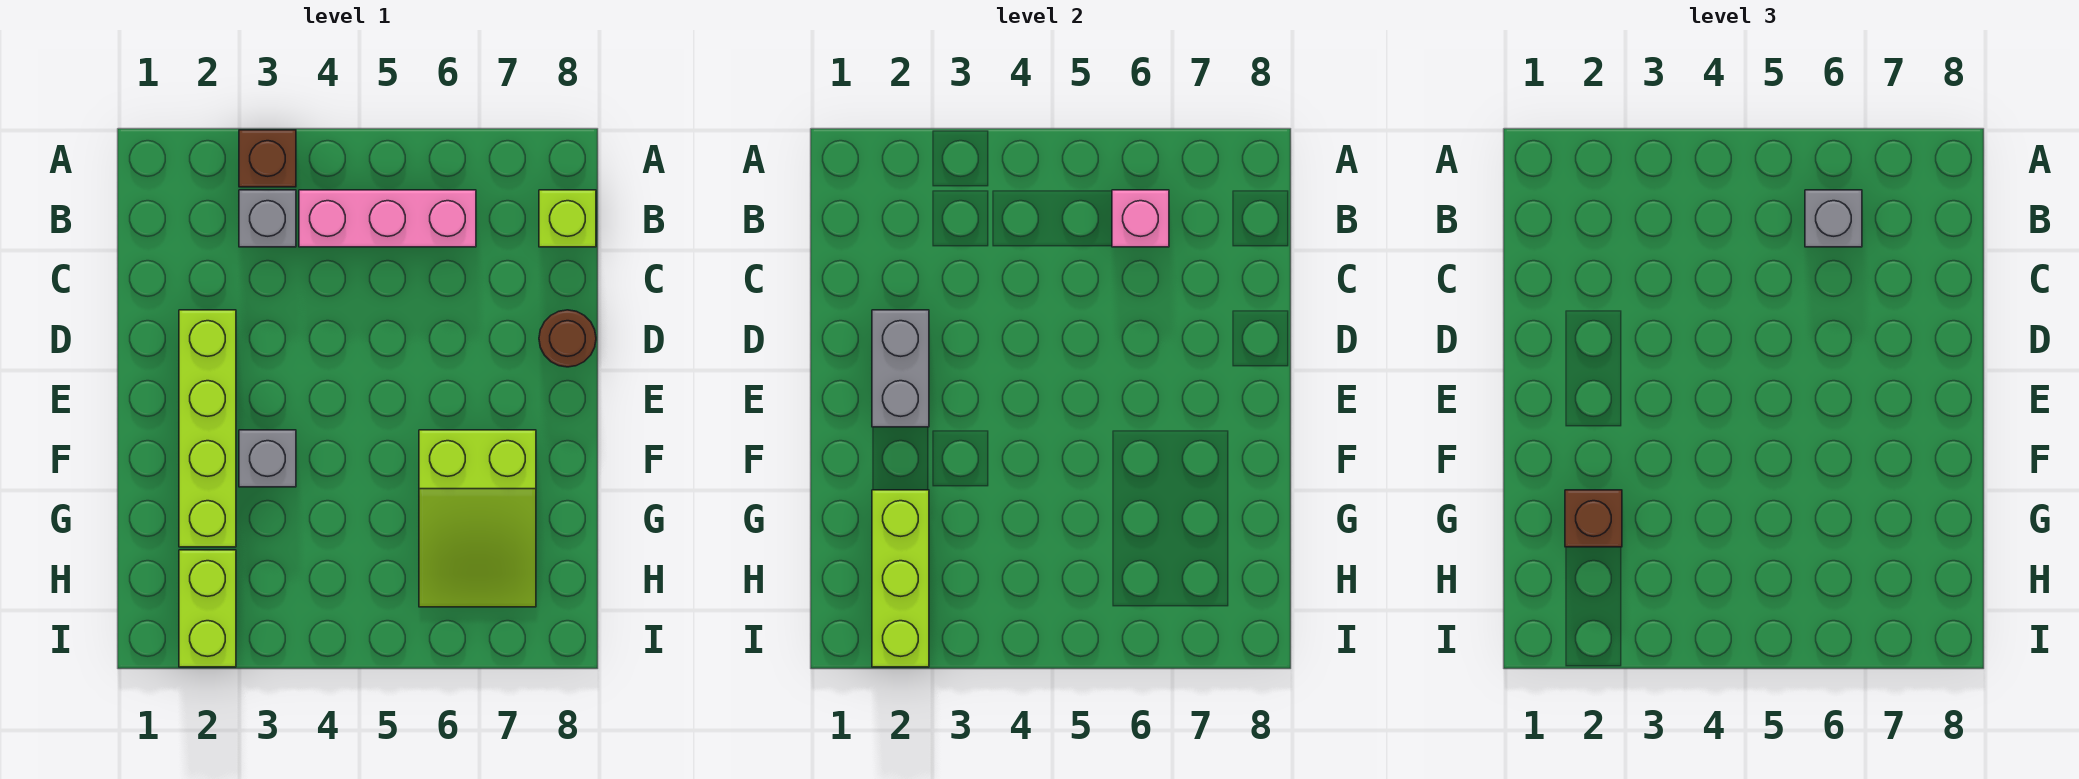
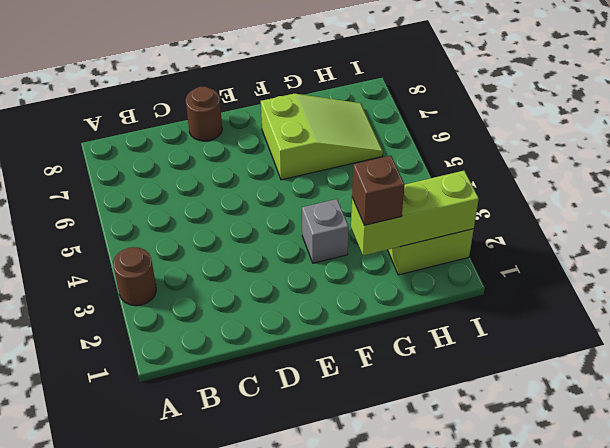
brown round brick A3 level 1 -> brown brick A3 level 1
none -> grey brick B3 level 1
none -> pink brick B4:B6 level 1
none -> lime brick B8 level 1

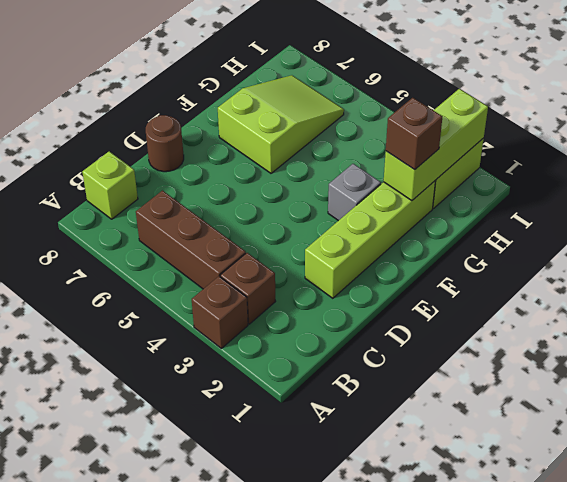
brown brick B3 level 1 -> grey brick B3 level 1
brown brick B4:B6 level 1 -> pink brick B4:B6 level 1
none -> pink brick B6 level 2
none -> grey brick D2:E2 level 2
none -> grey brick B6 level 3

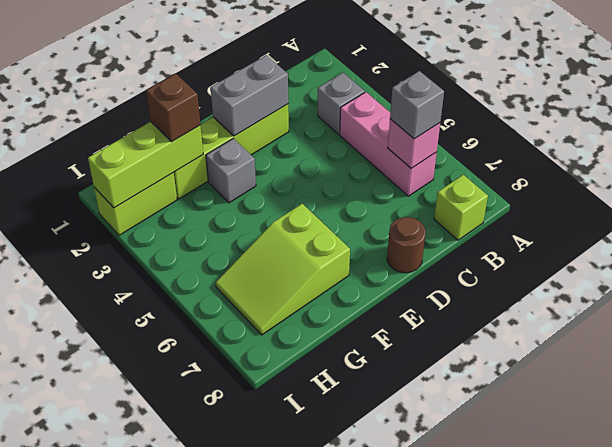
none -> brown brick A3 level 1

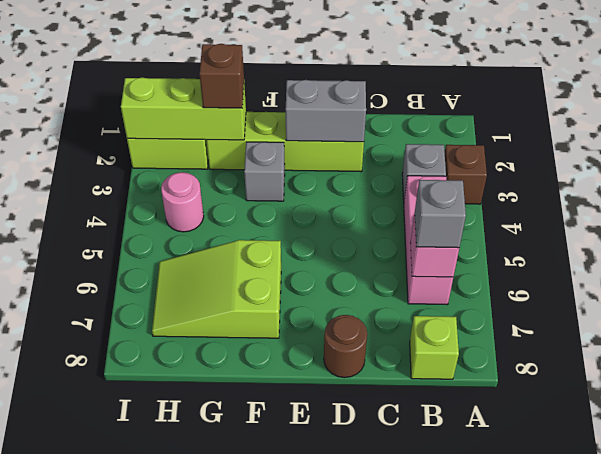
pink round brick H4 level 1 -> none

